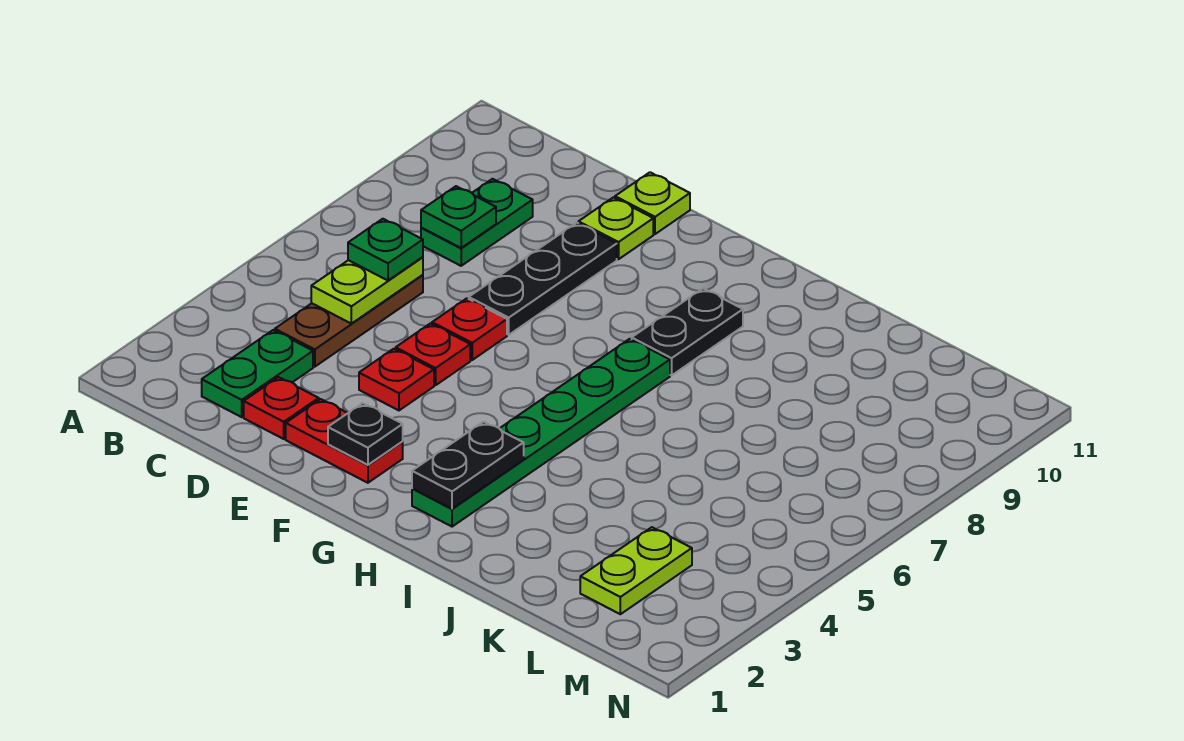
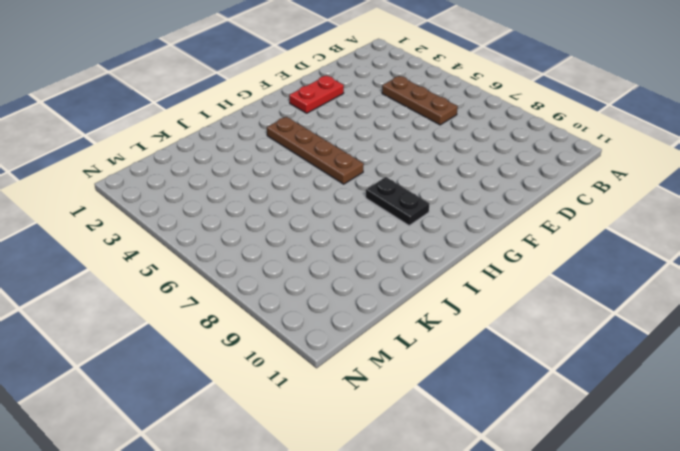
brown plate H3:H6 level 1 -> green plate H2:H7 level 1
none -> green plate C2:C3 level 1
none -> green plate C8:C9 level 1
none -> red plate D2 level 1

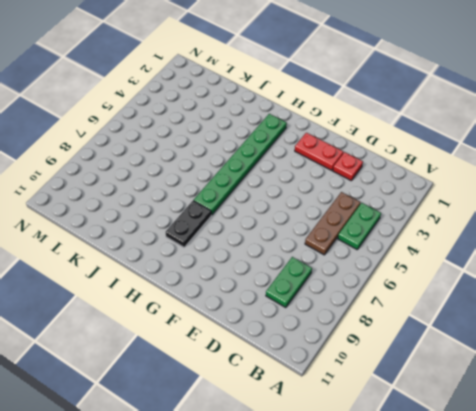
green plate B4:B5 level 1 -> green plate C2:C3 level 1
none -> red plate E4 level 1
none -> red plate E5 level 1
none -> red plate E6 level 1

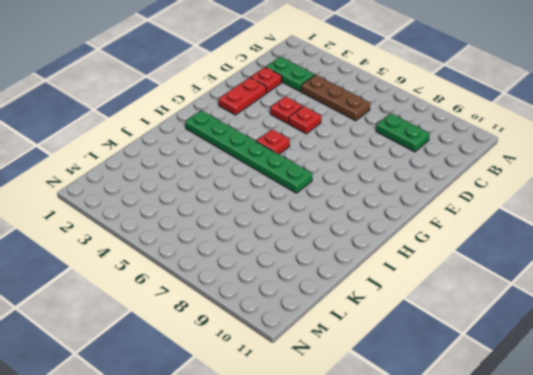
red plate G5 level 1 -> red plate E6 level 1
none -> black plate E7:E9 level 1
none -> lime plate E10 level 1
none -> lime plate E11 level 1

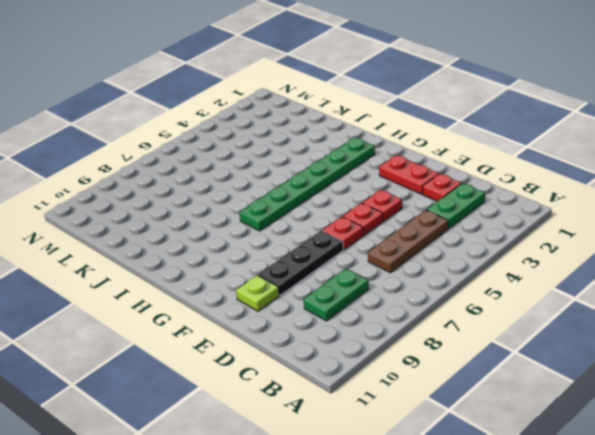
none -> lime plate E11 level 1
none -> black plate H8:H9 level 1
none -> lime plate L2:L3 level 1

